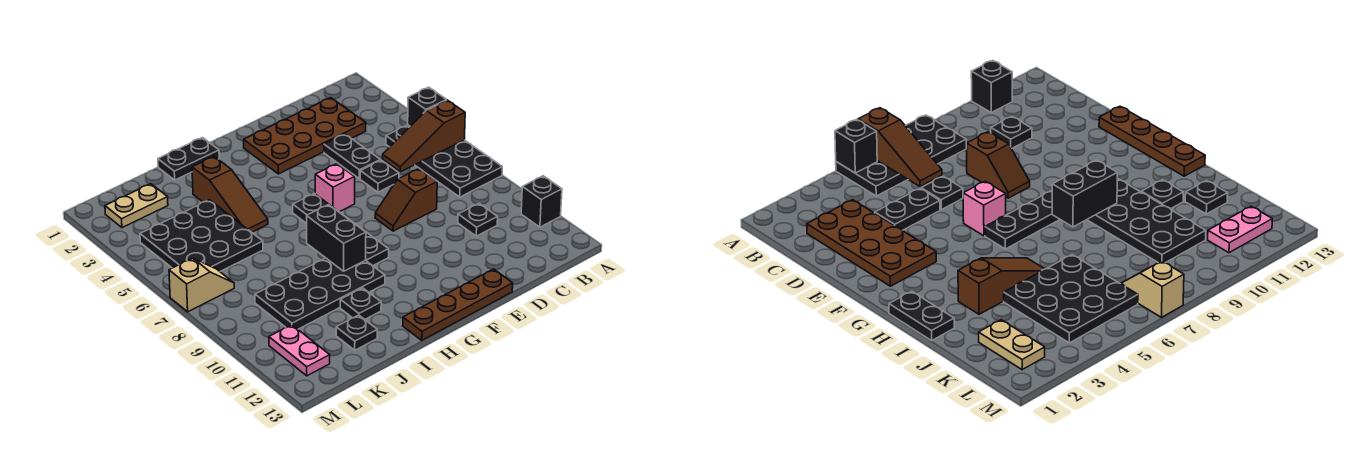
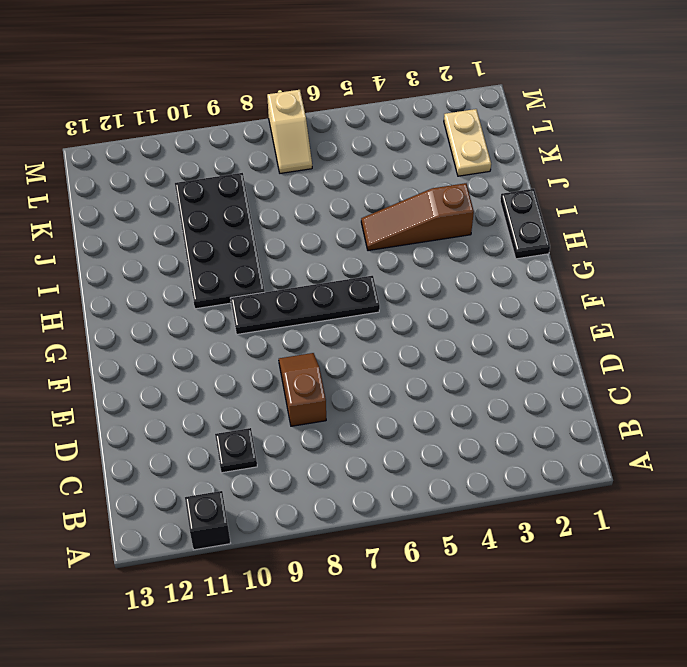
none -> black plate A5:B8 level 1
none -> brown plate C2:F3 level 1
none -> black plate D4:D5 level 1

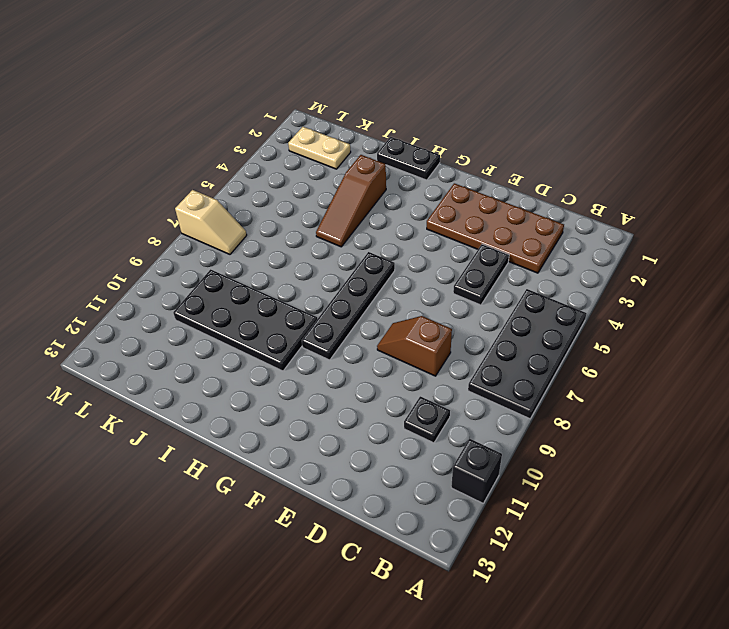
none -> black plate D6 level 1
none -> brown plate E13:H13 level 1
none -> pink brick F6 level 1

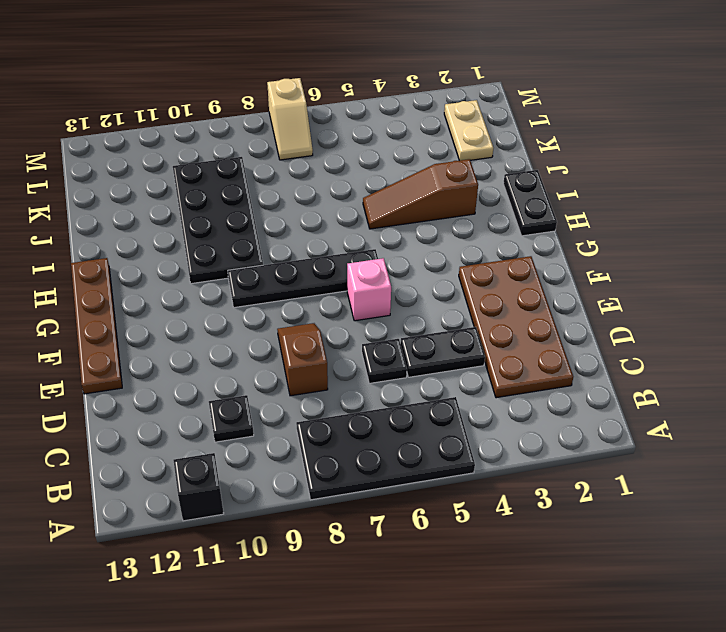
none -> black plate I11 level 1
none -> black plate J4:L6 level 1
none -> black plate J12 level 1

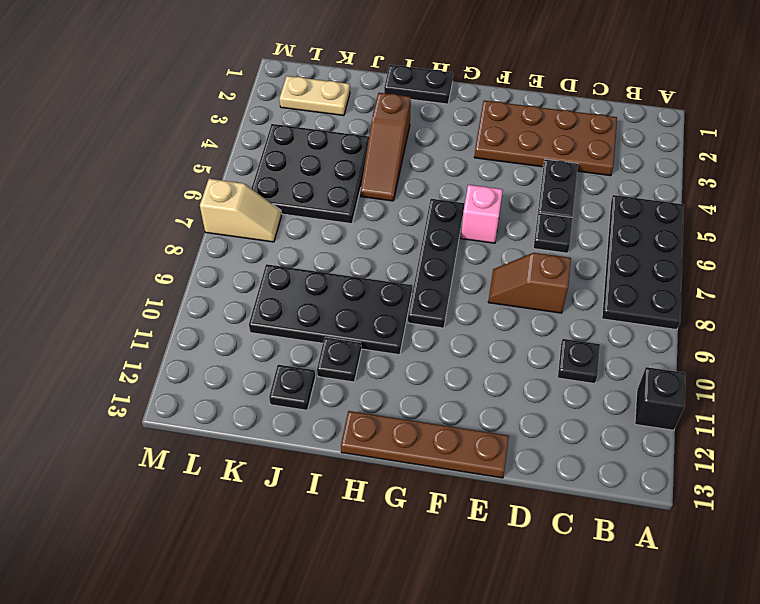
none -> pink plate L11:L12 level 1
none -> black brick A5 level 2
none -> brown slope A6:C6 level 2 top A

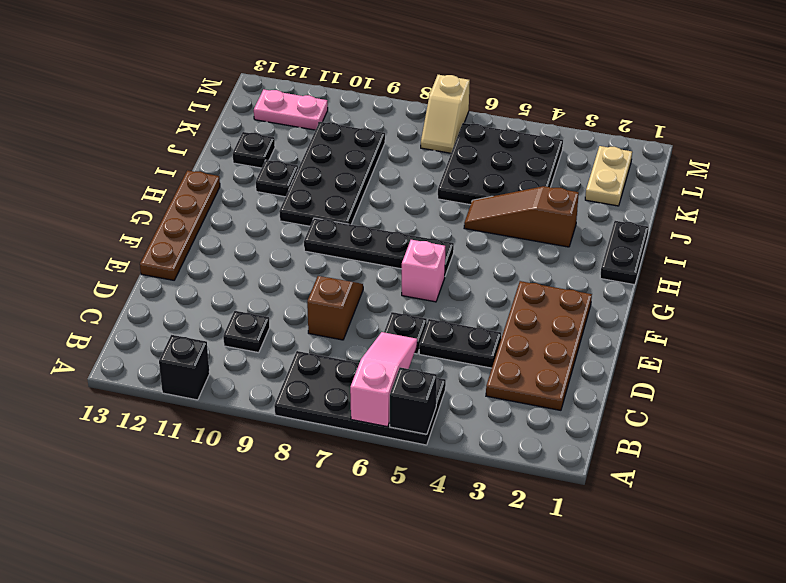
pink slope A6:C6 level 2 top A -> brown slope A6:C6 level 2 top A
none -> black brick H8:H9 level 2

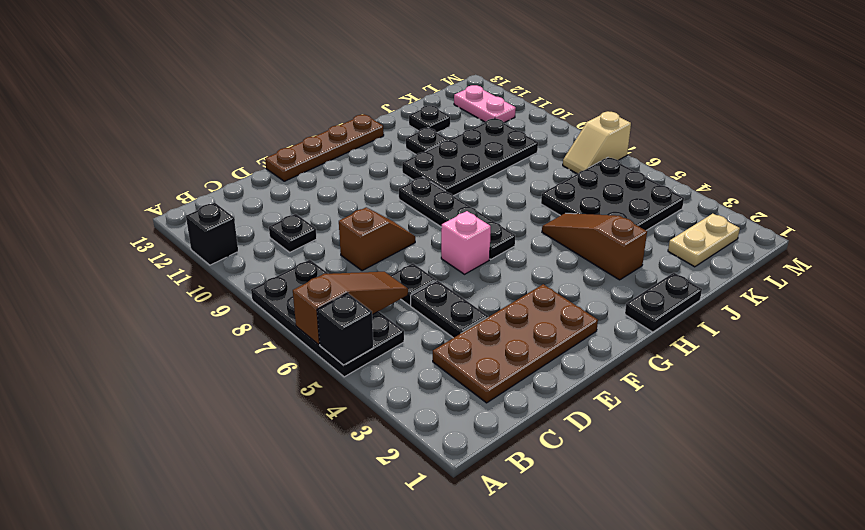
none -> black brick H8:H9 level 2

